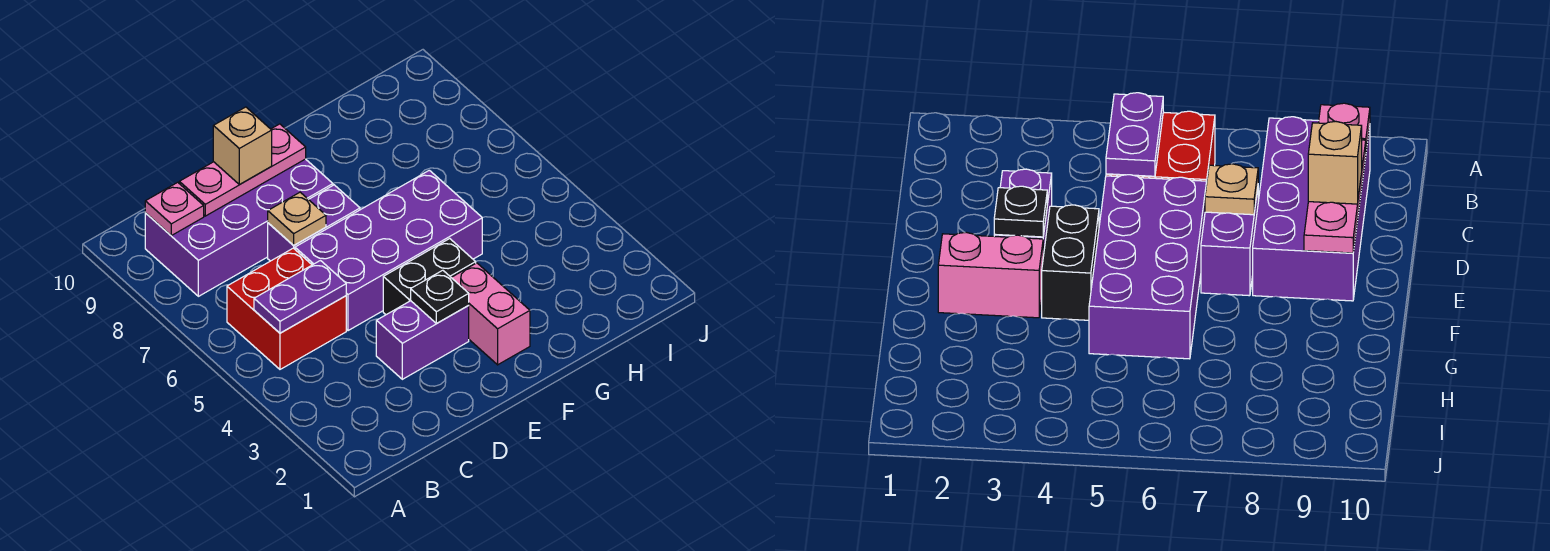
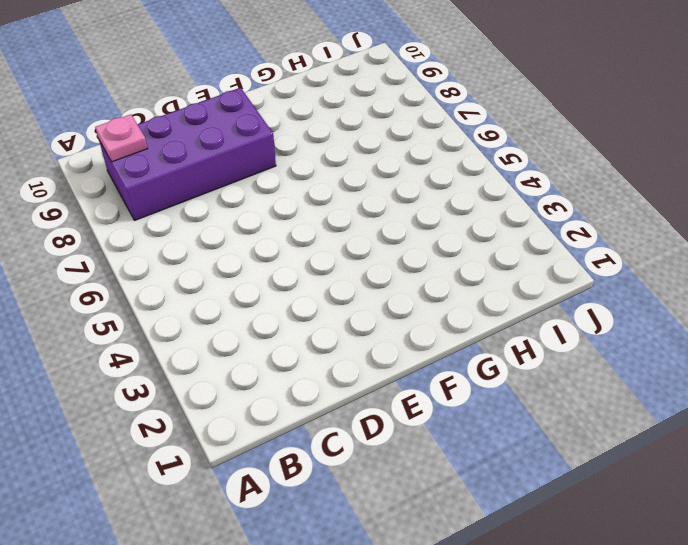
none -> red brick B5:C6 level 1
none -> purple brick D3:E3 level 1
none -> purple brick D5:G6 level 1

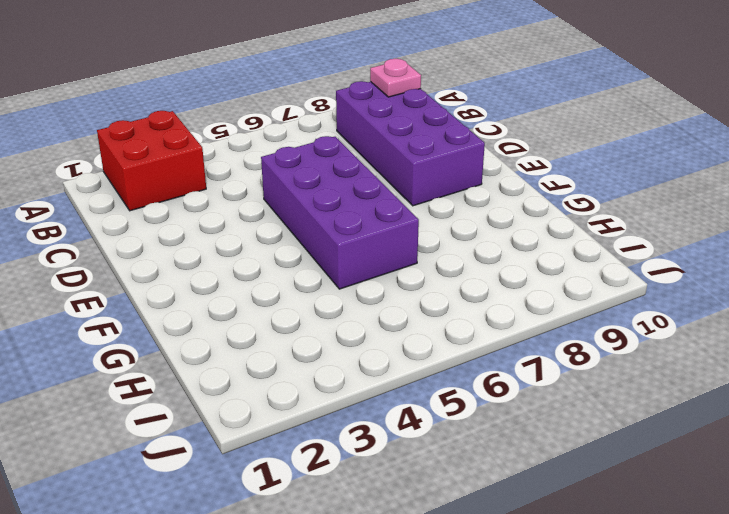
red brick A2:B3 level 1 -> red brick B5:C6 level 1
none -> purple brick D3:E3 level 1
none -> purple brick D7:E7 level 1
none -> black brick E4:F4 level 1

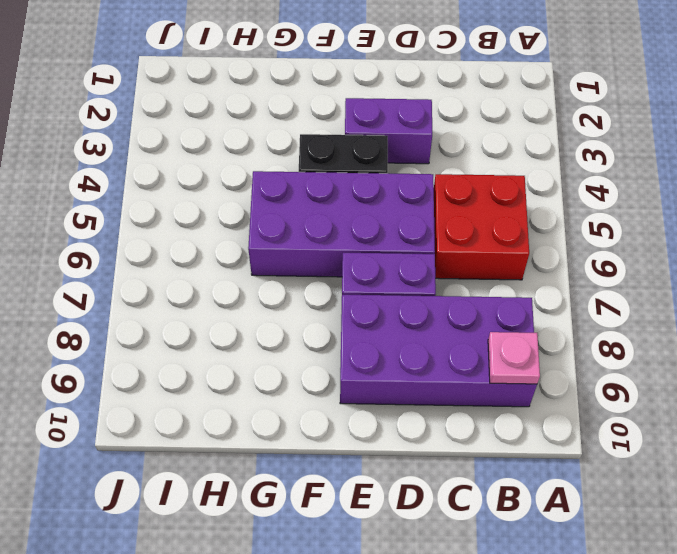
none -> pink brick F2:F3 level 1
none -> purple plate B5:C5 level 2
none -> pink plate C9:E9 level 2

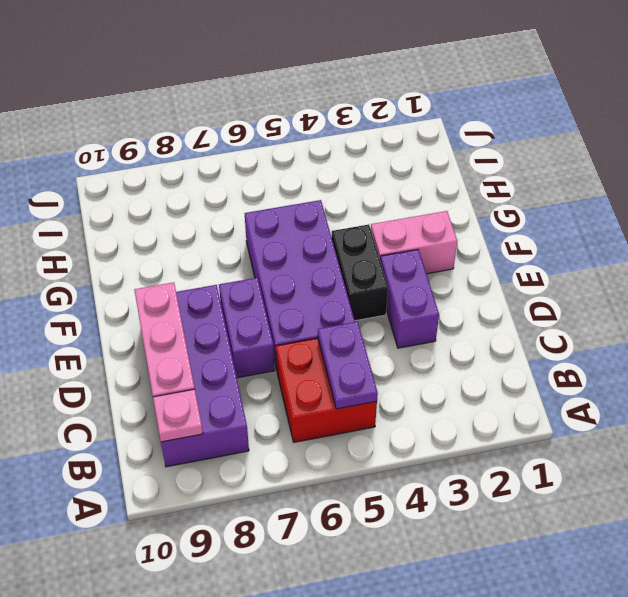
none -> tan plate D7 level 2
none -> black plate E3 level 2
none -> tan brick D9 level 3

